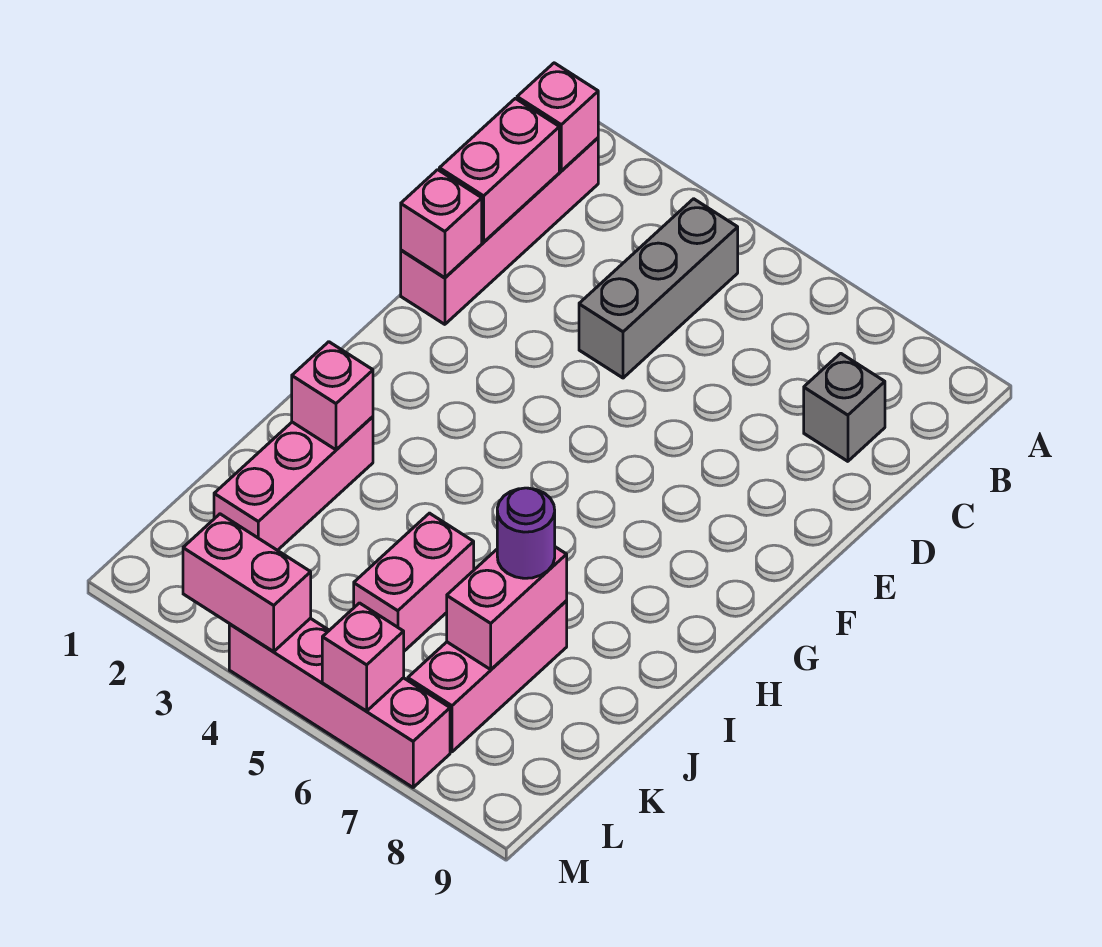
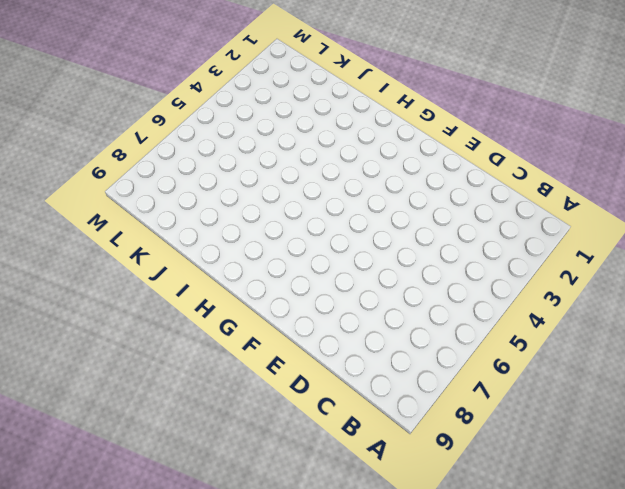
none -> pink brick B1:E1 level 1
none -> grey brick B4:D4 level 1
none -> grey brick C8 level 1

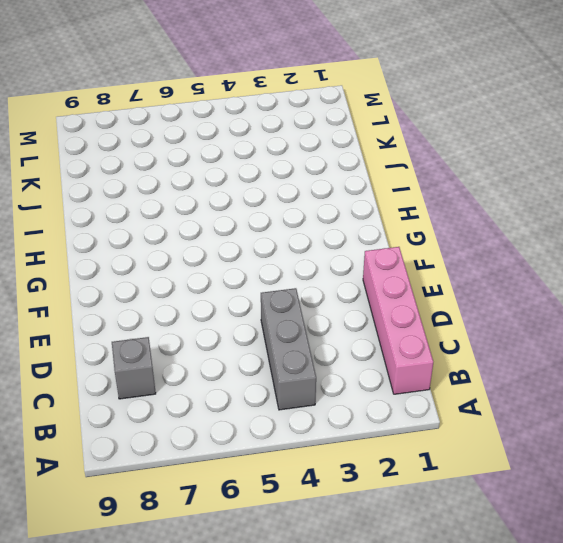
none -> pink brick I2:K2 level 1
none -> pink brick J5:K5 level 1
none -> pink brick J7:L7 level 1

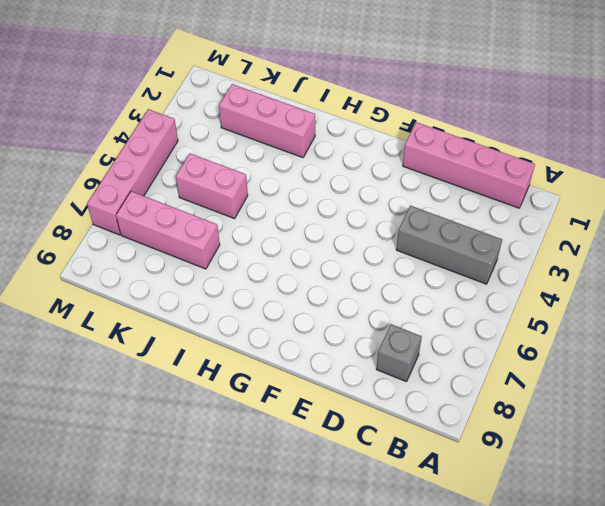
none -> pink brick B1 level 2
none -> pink brick C1:D1 level 2
none -> pink brick E1 level 2

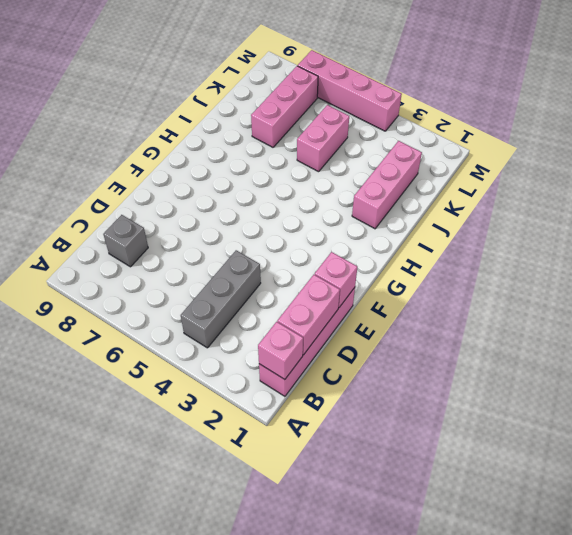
none -> pink brick I2 level 2
none -> pink brick J7:K7 level 2
none -> pink brick M3:M4 level 2

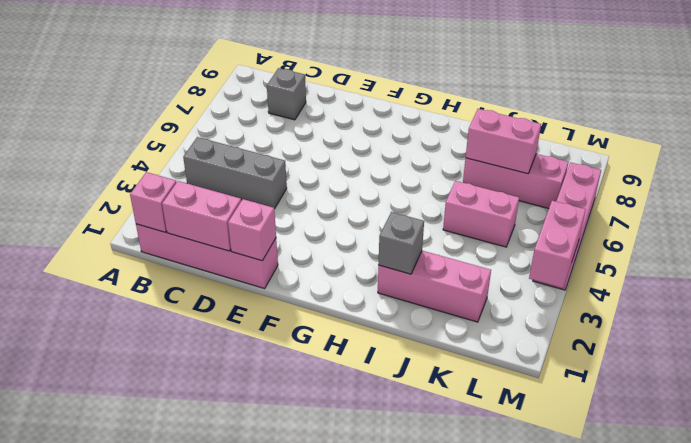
grey brick I2 level 2 -> pink brick I2 level 2
none -> pink brick M6 level 2
none -> purple round brick J7 level 3

